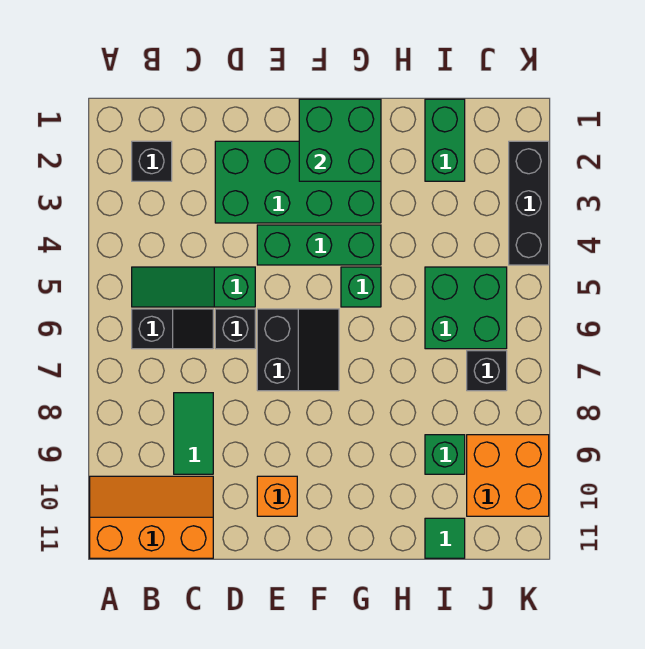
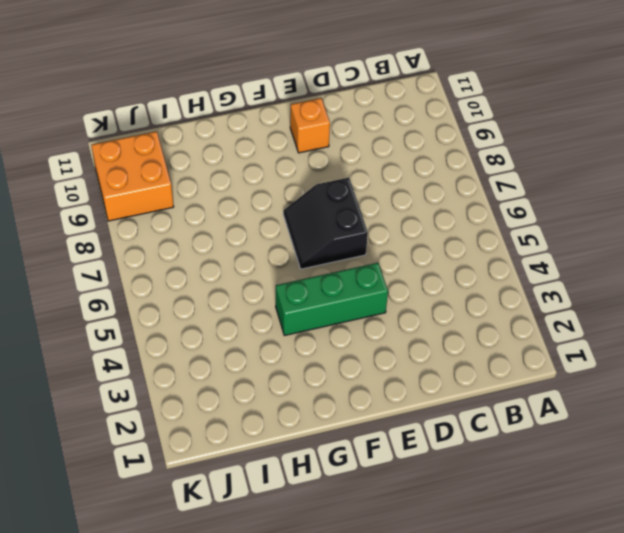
none -> orange slope A10:C11 level 1 top 11
none -> black brick B2 level 1
none -> green slope B5:D5 level 1 top D

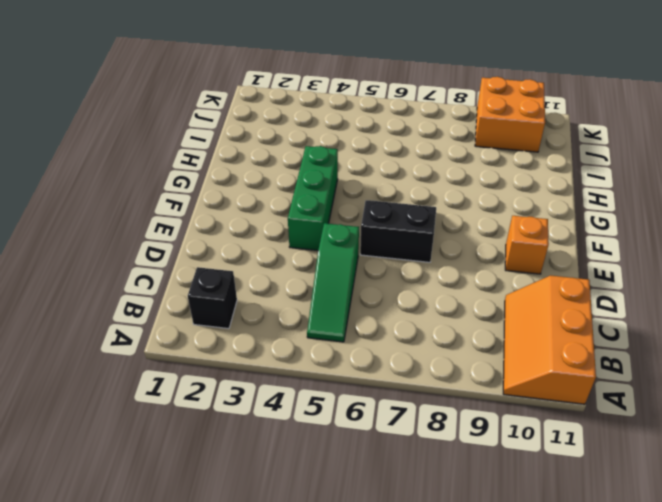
none -> black slope B6:C6 level 1 top B
none -> green tile C8:C9 level 1
none -> green brick D2:G3 level 1

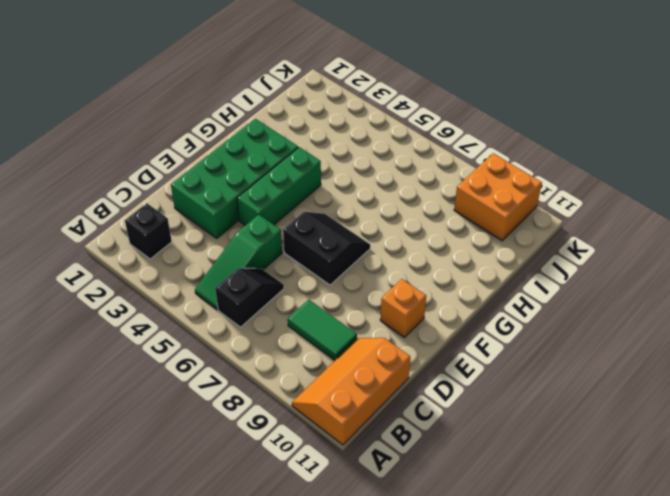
none -> black brick D6 level 1
none -> green brick G5 level 1
none -> green brick I1:I2 level 1

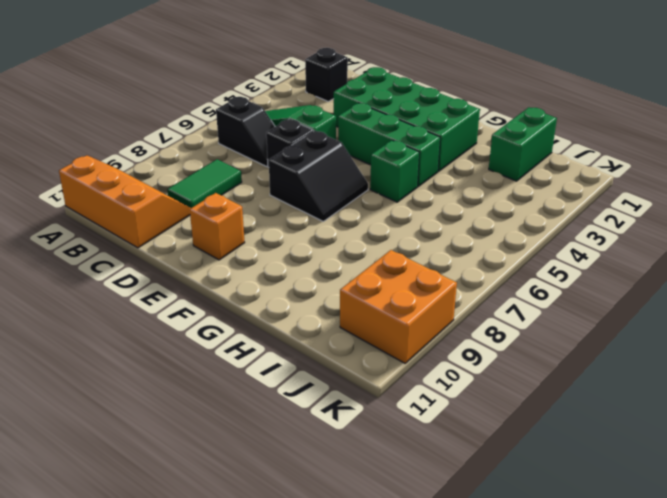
none -> green brick I5:J6 level 1
none -> green brick I9 level 1
none -> green tile I11 level 1

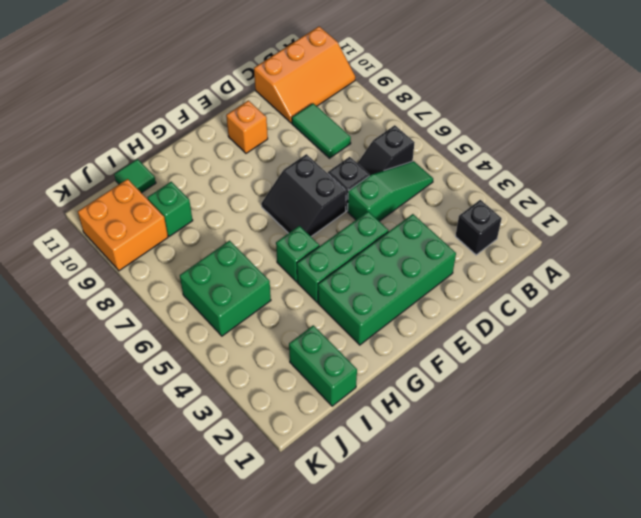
none -> black brick J7 level 1
none -> black brick K2:K4 level 1
none -> green brick F1:G2 level 2

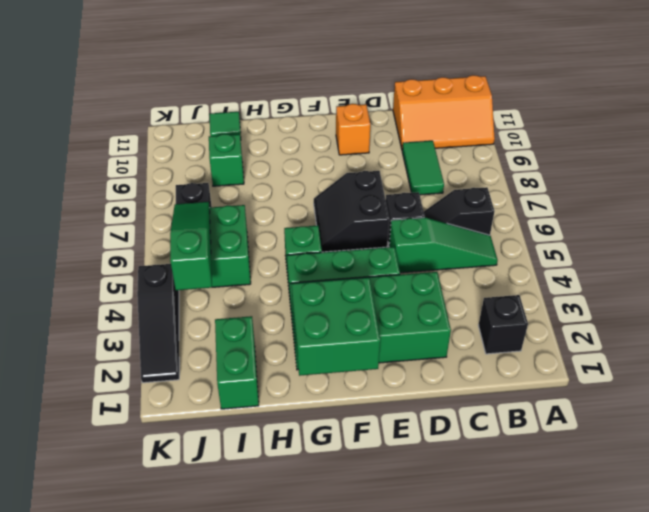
green slope J4:J6 level 2 top 4 -> none
black slope K2:K4 level 1 top 4 -> black brick K2:K4 level 1
none -> orange brick J9:K10 level 1

